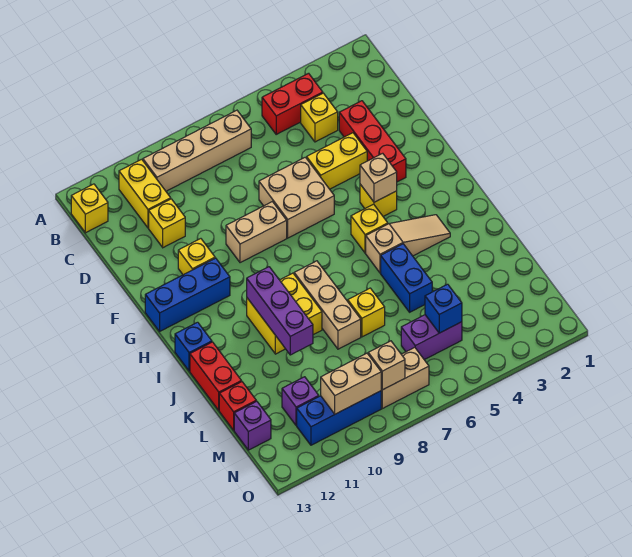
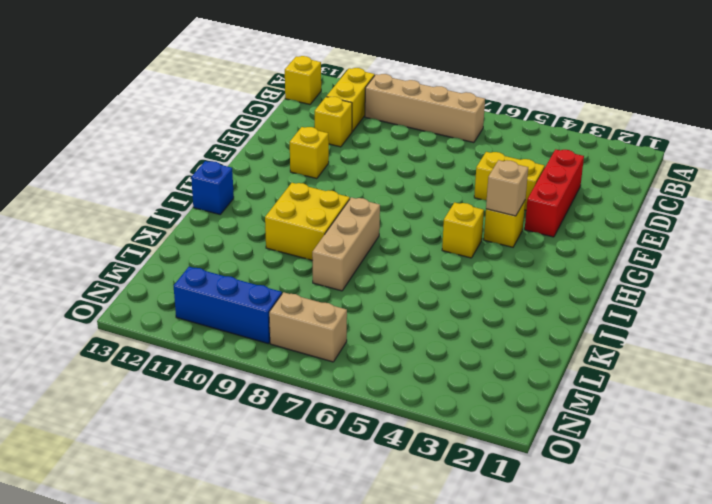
none -> red brick B4:B5 level 1
none -> yellow brick C4 level 1
none -> tan brick E6:F7 level 1
none -> tan brick F8:F9 level 1

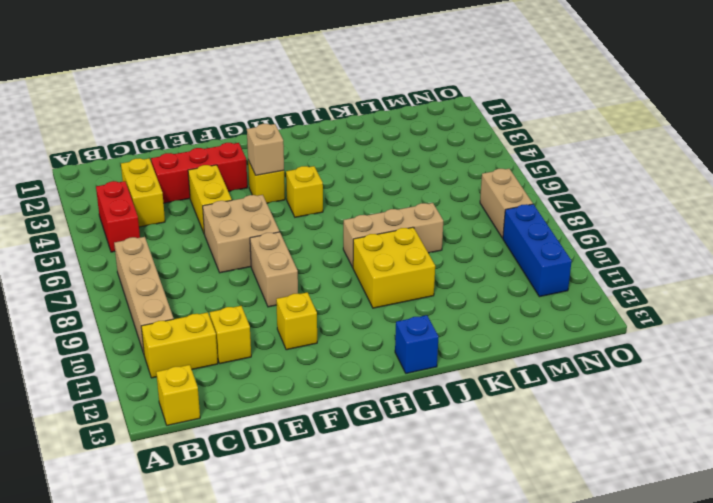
yellow brick C3:C4 level 1 -> yellow brick C4 level 1
none -> blue brick G11:G13 level 1
none -> tan slope I3:I5 level 1 top 5
none -> blue brick J5:K5 level 1
none -> red brick J13:K13 level 1

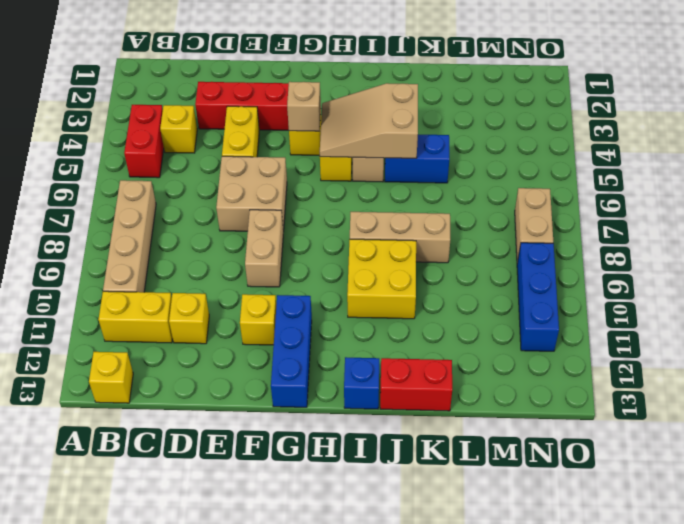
tan slope H4:J5 level 2 top J -> none
none -> yellow brick K7 level 1
none -> red brick L13 level 1
none -> purple brick M5:M6 level 1
none -> purple brick M11 level 1

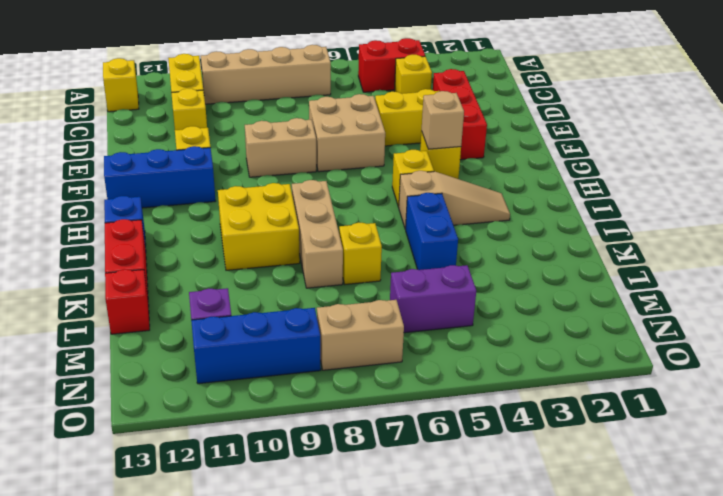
none -> purple brick M13 level 1
none -> purple brick I10:K10 level 2
none -> blue brick M5 level 2
none -> tan brick N8 level 2

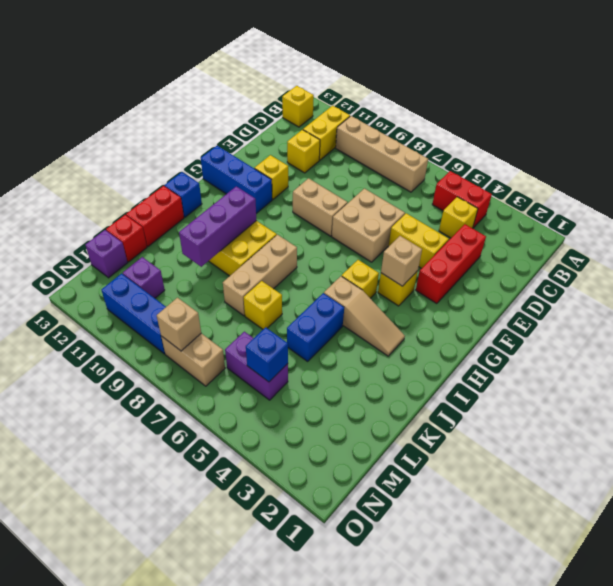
none -> tan brick N9:N10 level 2

